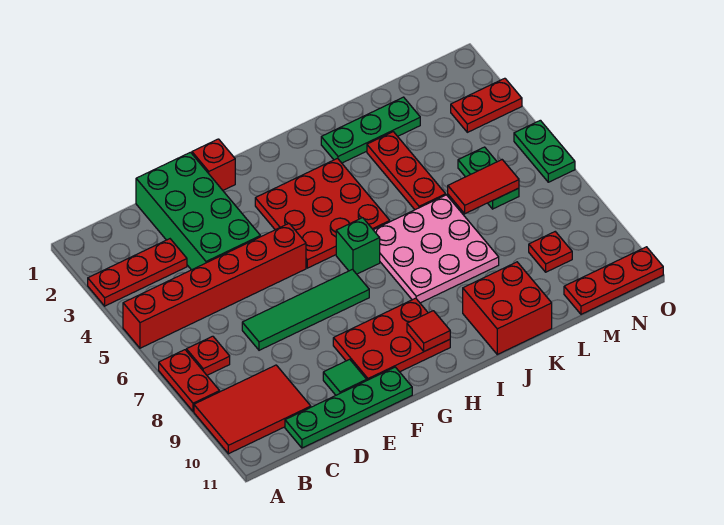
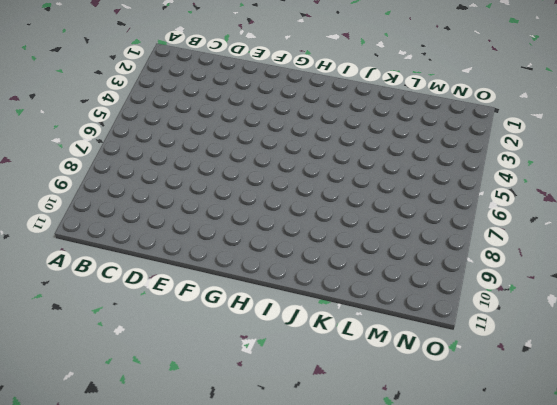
none -> red plate A3:C3 level 1
none -> red brick A5:F5 level 1
none -> red plate A7:A8 level 1

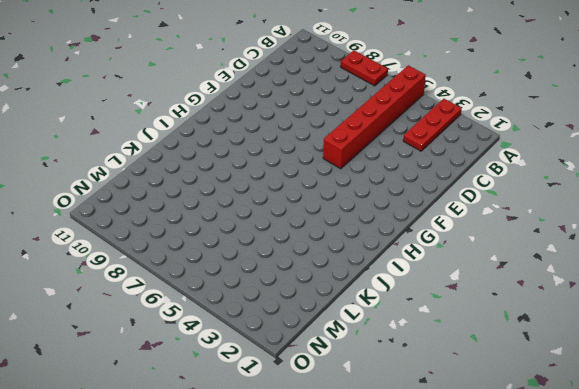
none -> red tile A9:C10 level 1
none -> red plate B7 level 1
none -> green plate C11:F11 level 1

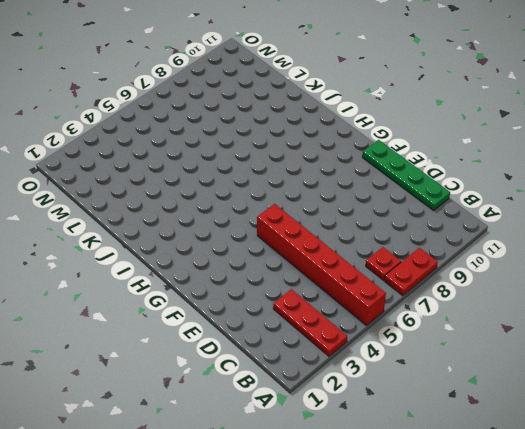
none -> red tile A9:C10 level 1
none -> green brick D1:E4 level 1
none -> green tile D7:G7 level 1

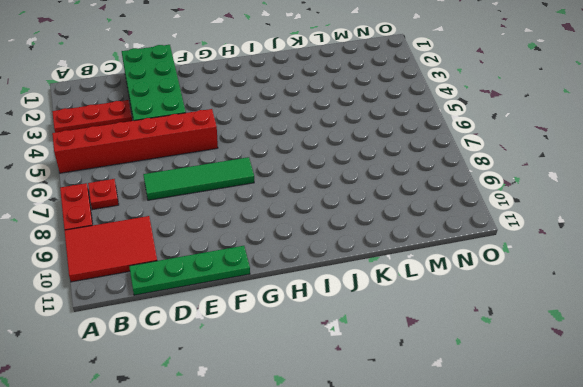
none -> green tile E10 level 1
none -> red brick F1 level 1
none -> red plate F9:H10 level 1

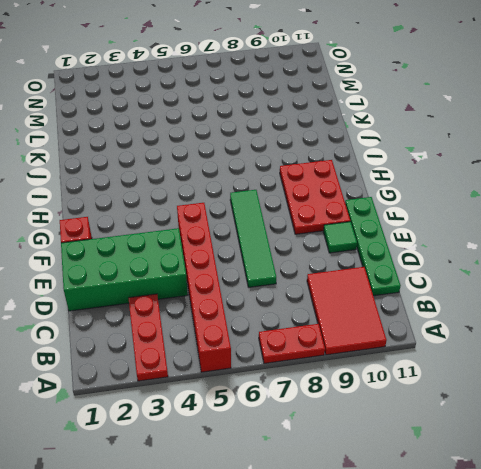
none -> red plate B7 level 1
none -> red plate G3:I5 level 1
none -> green brick H6 level 1

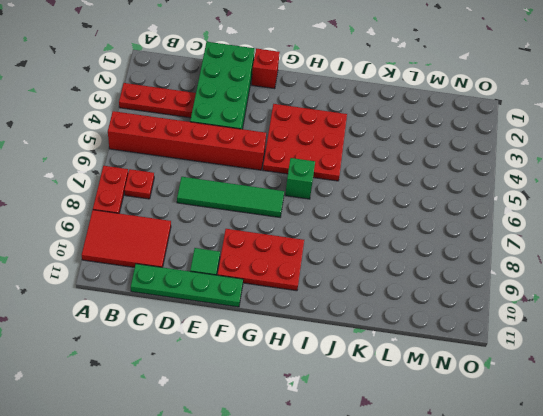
none -> pink plate I6:K8 level 1
none -> green plate J2:L2 level 1
none -> red brick J10:K11 level 1

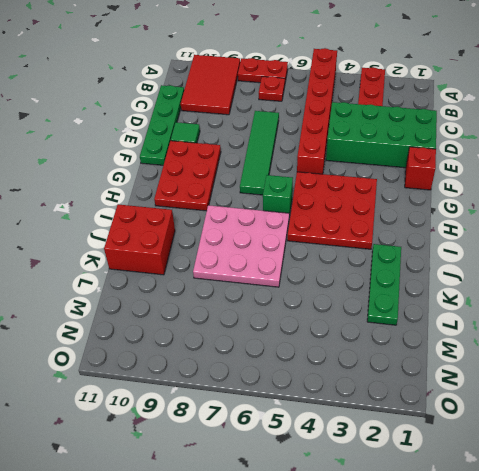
none -> red plate K3:K5 level 1
none -> green plate M5:M6 level 1
none -> red plate M9 level 1

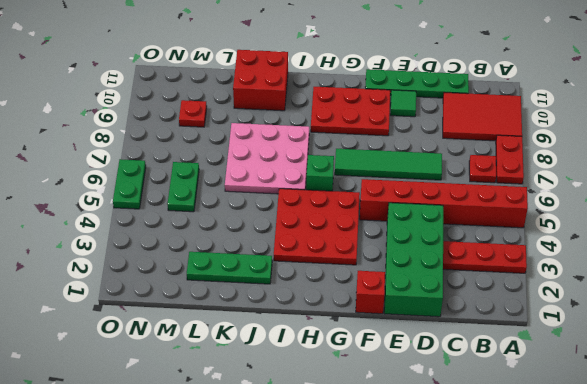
none -> red plate K3:K5 level 1
none -> red plate M11:O11 level 1
none -> red plate N3:O3 level 1

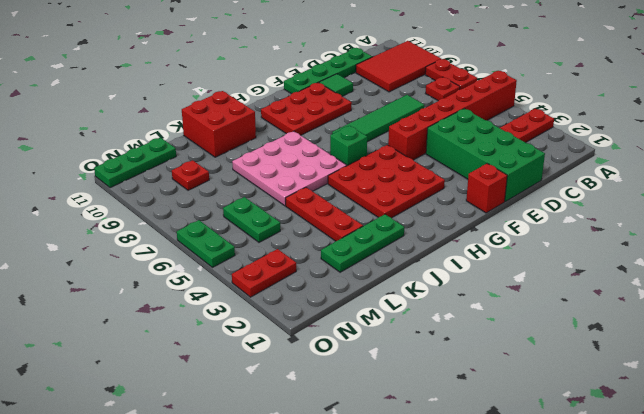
green plate M11:O11 level 1 -> red plate M11:O11 level 1
none -> red tile H10 level 2
none -> red tile L6:M6 level 2

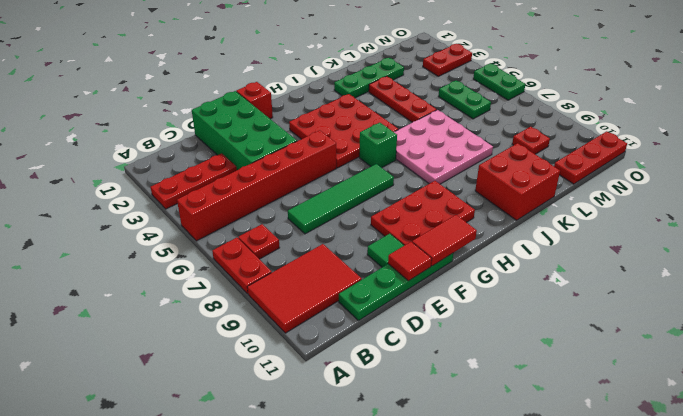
red tile E11 level 2 -> red tile H10 level 2
red tile F11:G11 level 2 -> red tile L6:M6 level 2

